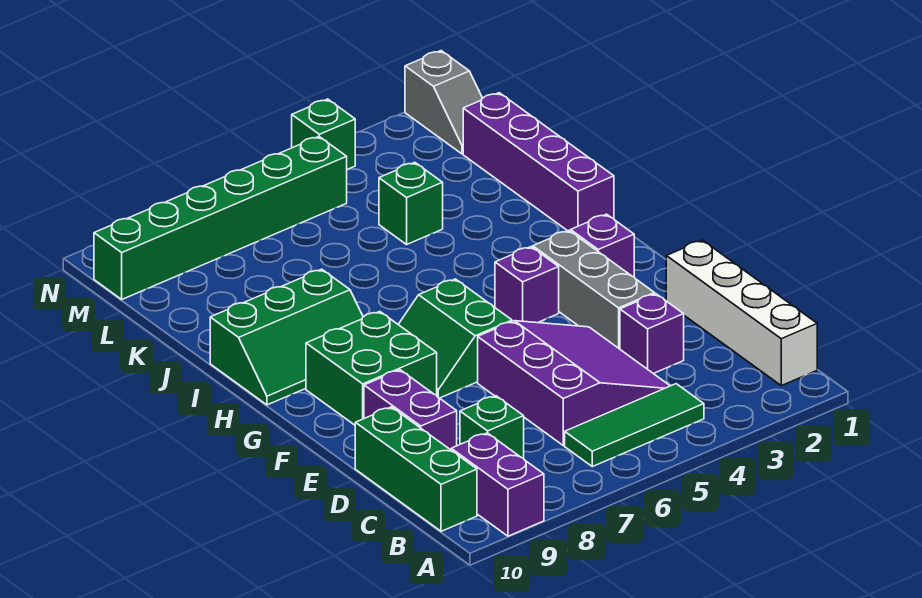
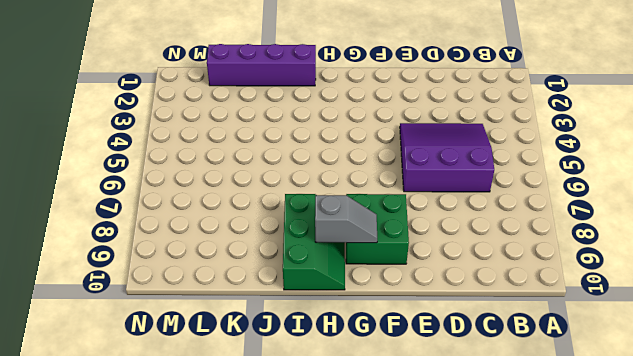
grey slope G9:H9 level 2 top H -> grey slope M1:N1 level 1 top N
none -> purple brick A9:B9 level 1
none -> white brick B1:E1 level 1
none -> green tile B4:B6 level 1

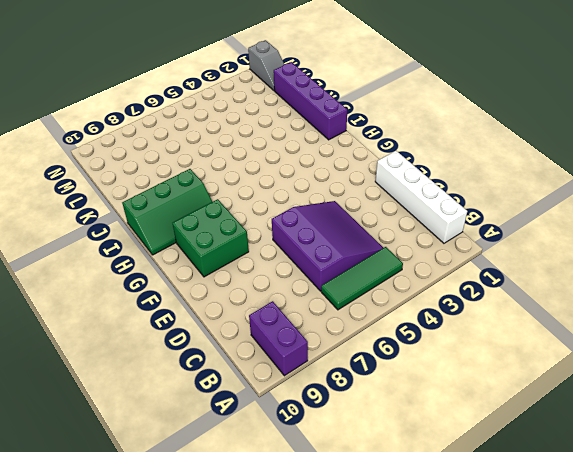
none -> green brick B10:D10 level 1
none -> green brick C8 level 1
none -> purple brick D3 level 1

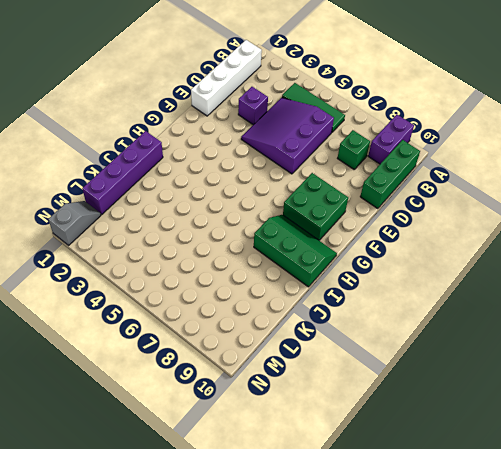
none -> purple brick D9:E9 level 1
none -> grey brick E3:G3 level 1
none -> green slope F6:G7 level 1 top 6

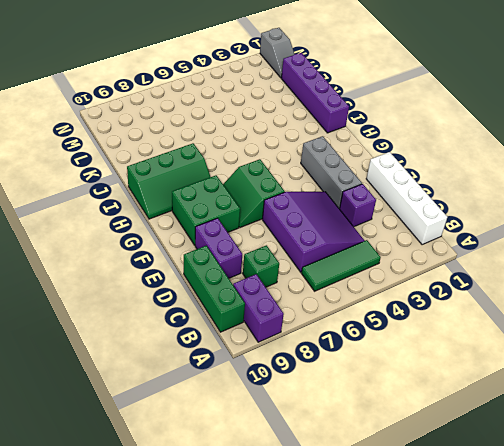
none -> purple brick G2 level 1
none -> purple brick G4 level 1
none -> green brick K4 level 1

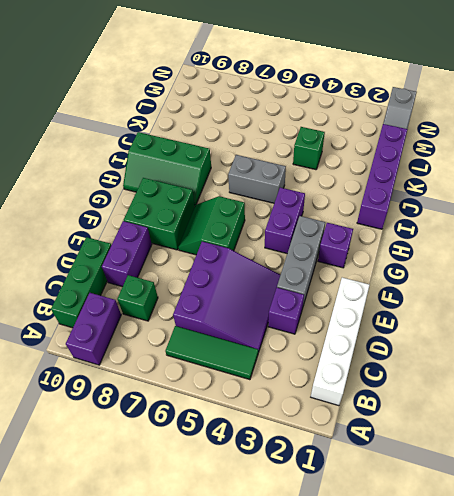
purple brick G4:H4 level 1 -> purple brick G4 level 1
grey brick I5:I6 level 1 -> none
none -> green brick M5:M10 level 1
none -> green brick N4 level 1

